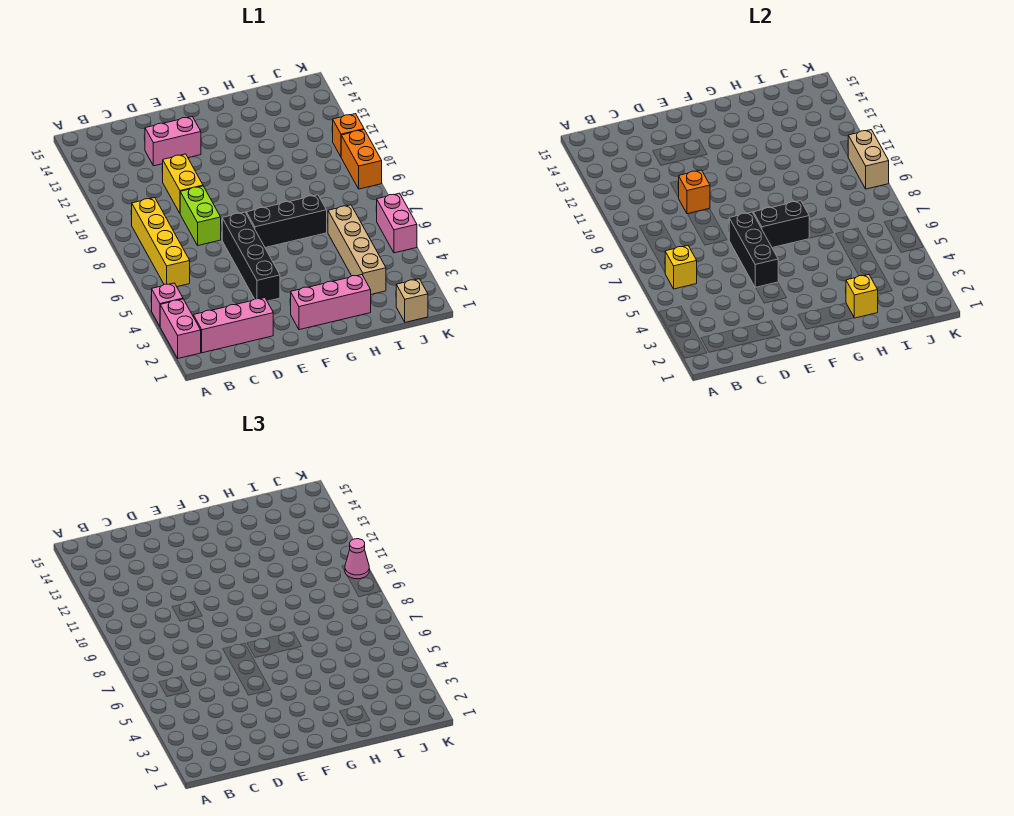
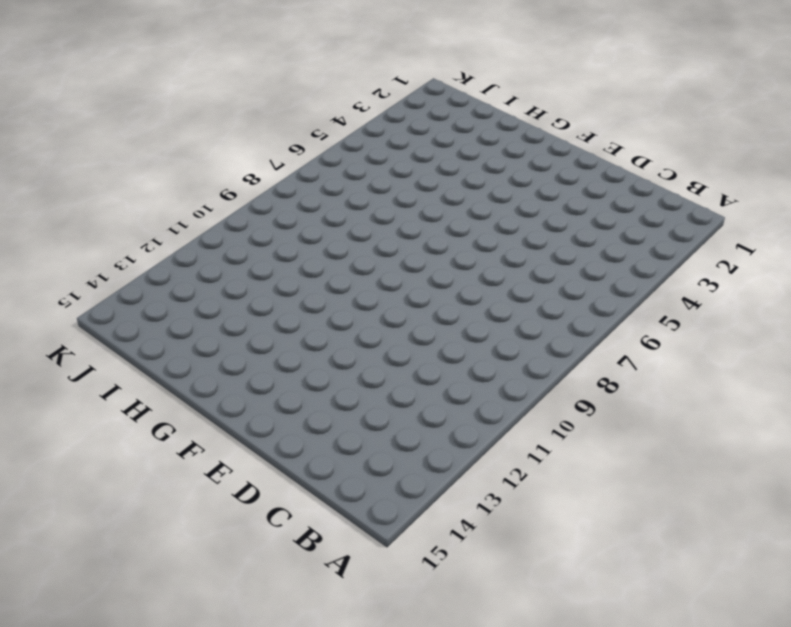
none -> pink brick A2:A3 level 1
none -> pink brick A4 level 1
none -> pink brick B2:D2 level 1

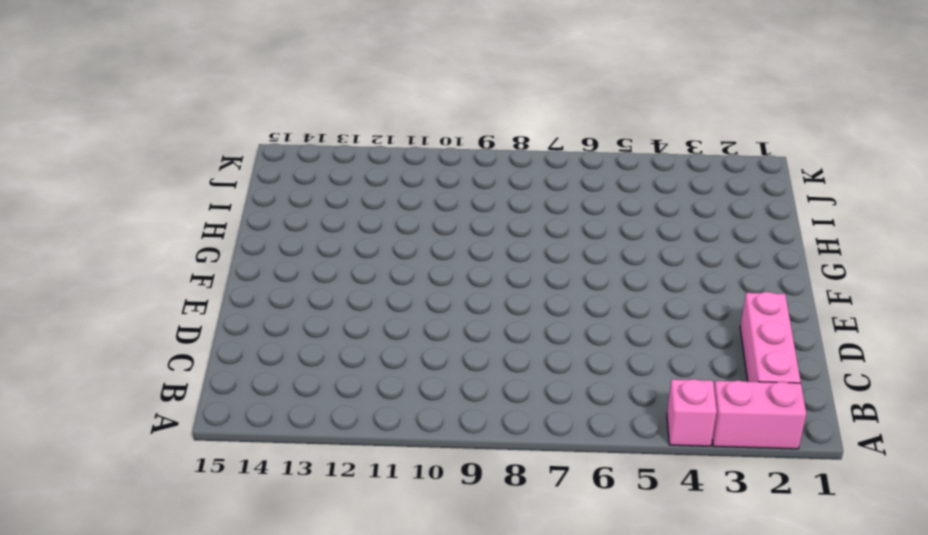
none -> yellow brick B6:B9 level 1
none -> lime brick D8:D9 level 1
none -> yellow brick D10:D11 level 1

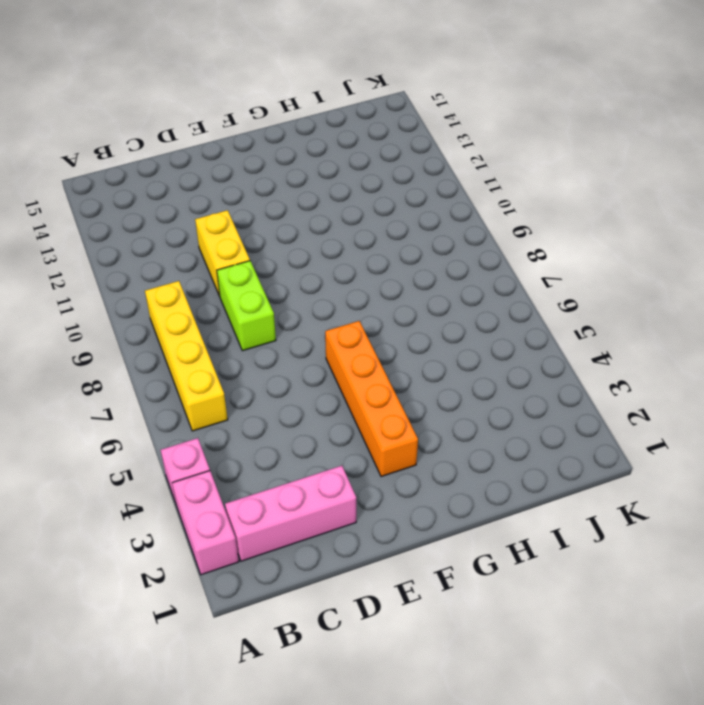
orange brick F3:F6 level 1 -> none
none -> pink brick D13:E13 level 1
none -> black brick E4:E7 level 1
none -> pink brick F2:H2 level 1

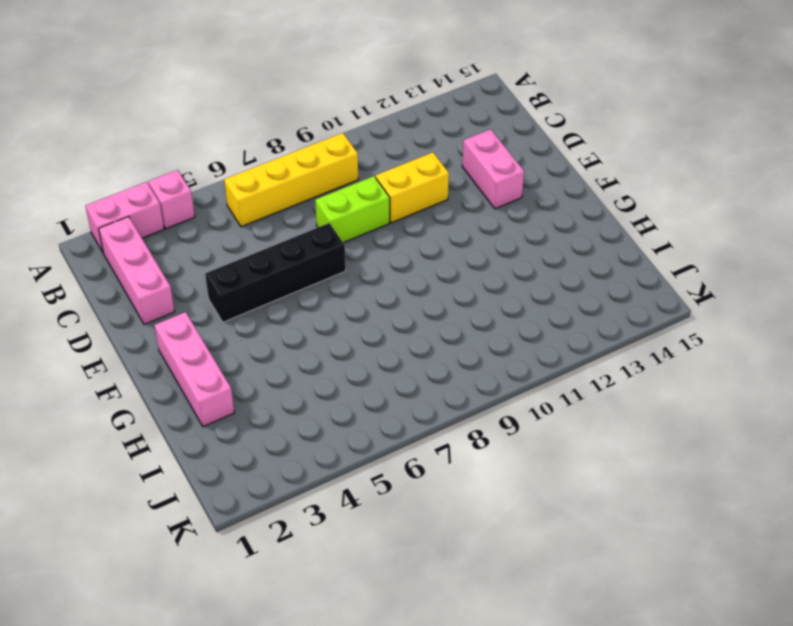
none -> black brick F7:H7 level 1
none -> tan brick I3:I6 level 1
none -> tan brick J1 level 1

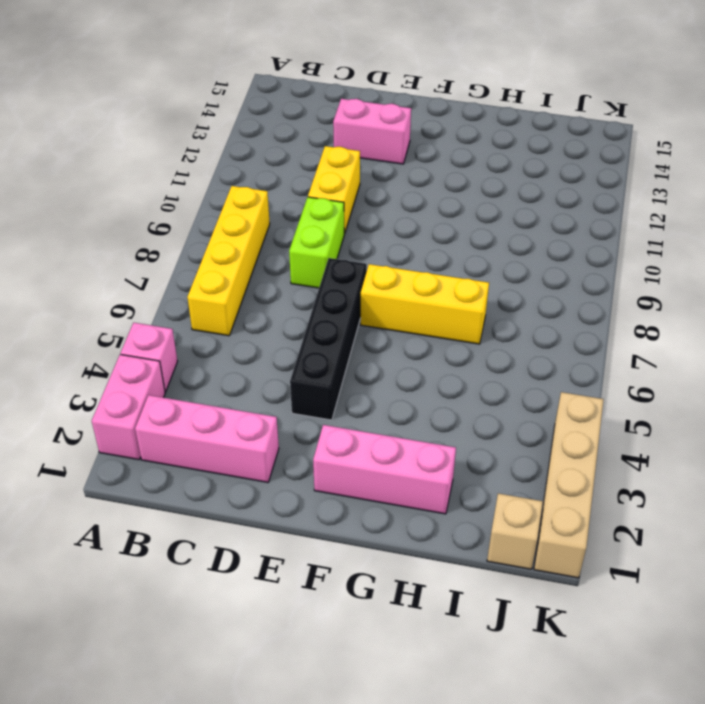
yellow brick F7:H7 level 1 -> black brick F7:H7 level 1
tan brick K1:K4 level 1 -> tan brick I3:I6 level 1
none -> pink brick K5:K6 level 1
none -> orange brick K9:K10 level 1
none -> orange brick K11 level 1

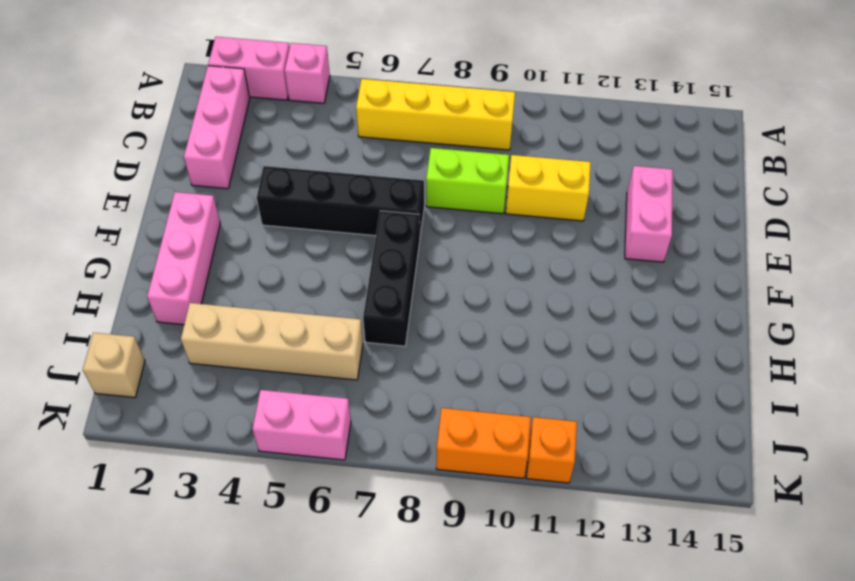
none -> yellow brick B6 level 2
none -> orange brick D10 level 2
none -> black brick E5:E7 level 2

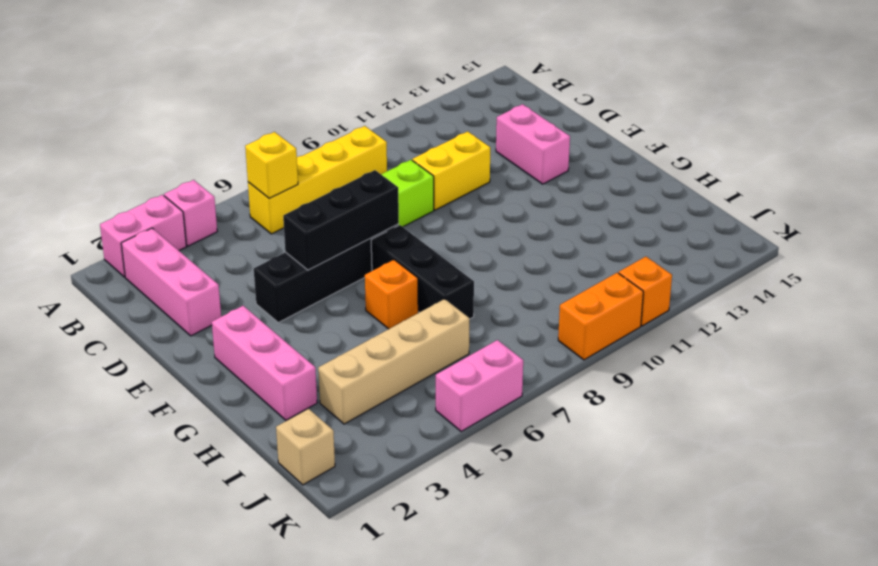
orange brick G6 level 1 -> orange brick D10 level 2
none -> black brick F7:G7 level 2
none -> yellow brick H2 level 2
none -> tan brick K9:K10 level 2

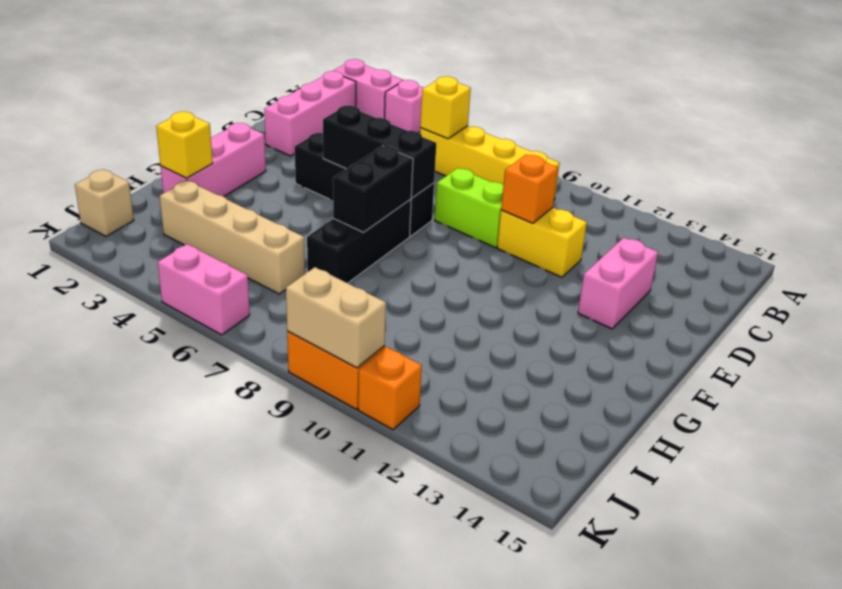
none -> pink cone K10 level 3

